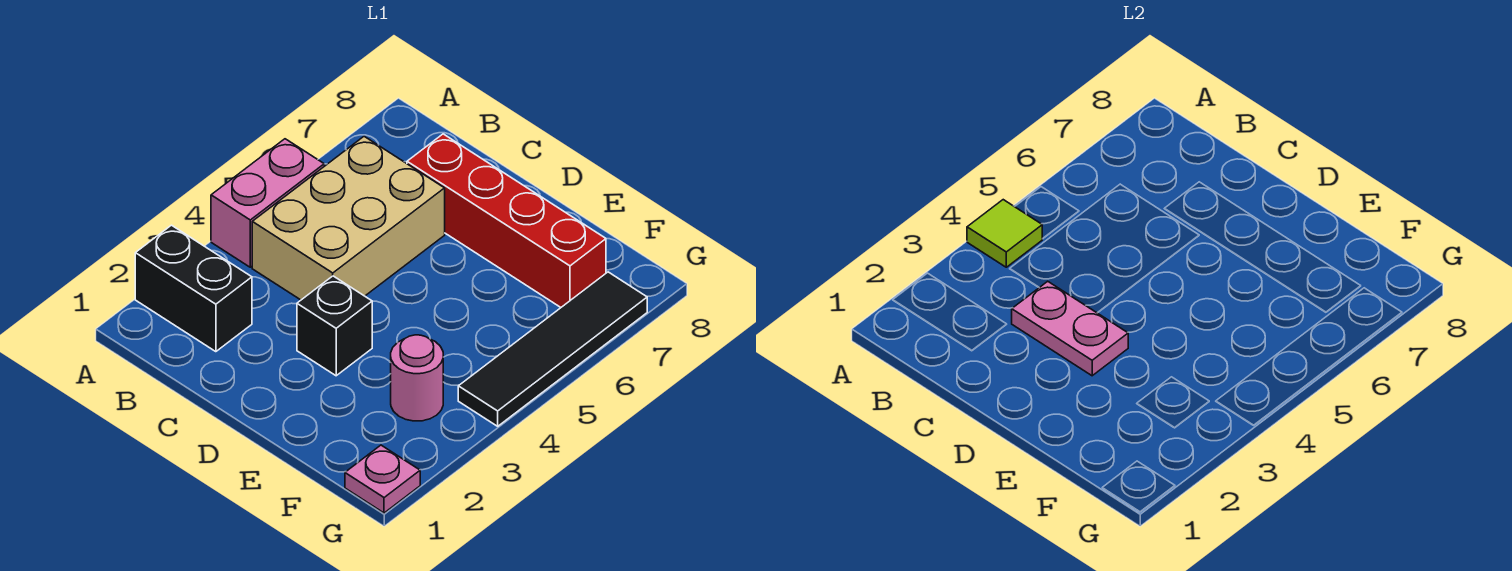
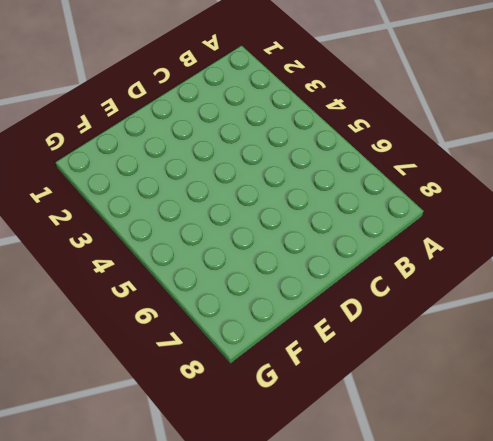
none -> black brick A2:B2 level 1
none -> pink brick A4:A5 level 1

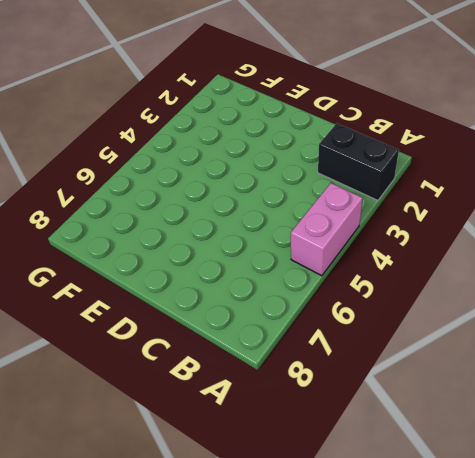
none -> tan brick B4:C6 level 1
none -> red brick C7:F7 level 1

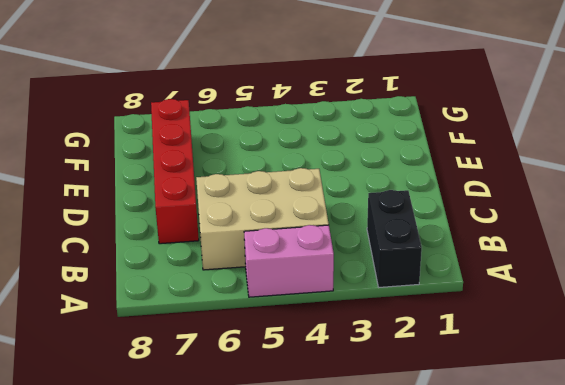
none -> black brick D3 level 1
none -> pink round brick F3 level 1

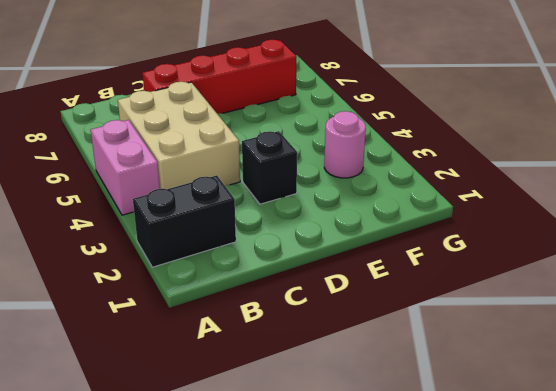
none -> pink plate G1 level 1
none -> black tile G4:G7 level 1

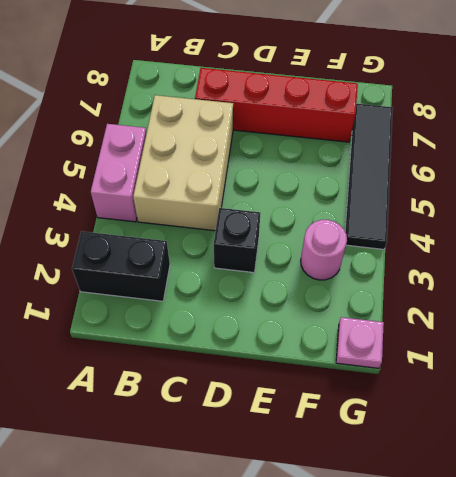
none -> lime tile A4 level 2
none -> pink plate C3:D3 level 2

